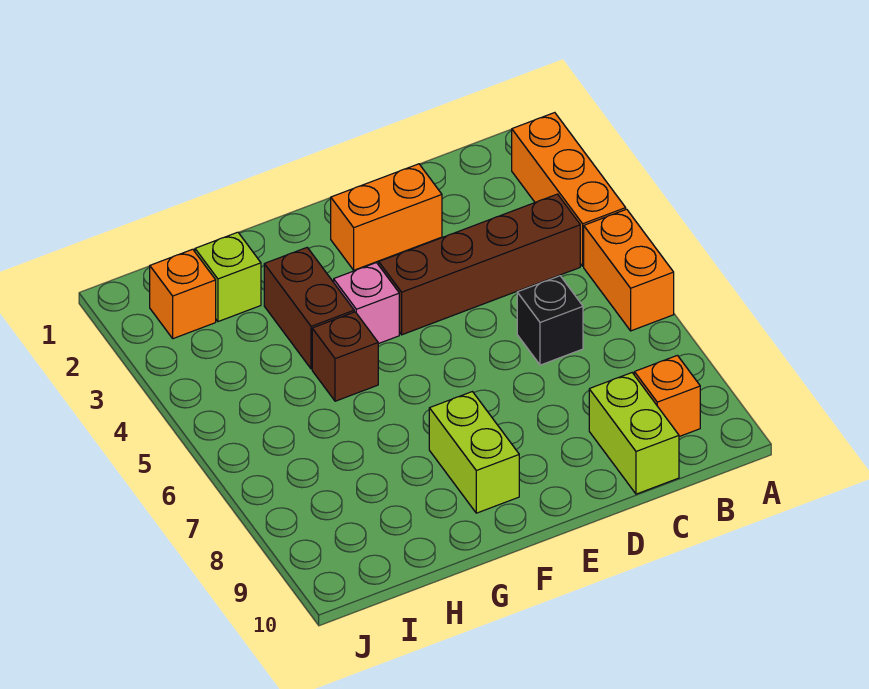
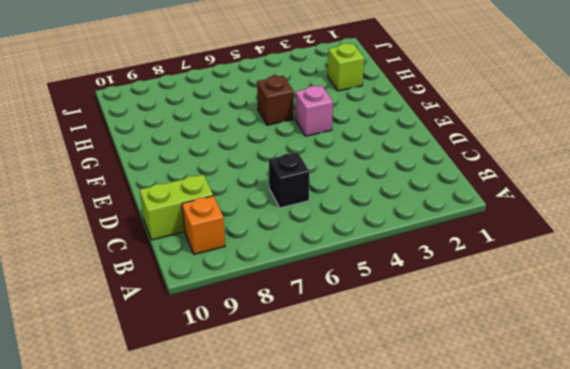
none -> orange brick A2:A4 level 1
none -> orange brick A5:A6 level 1
none -> brown brick B4:E4 level 1

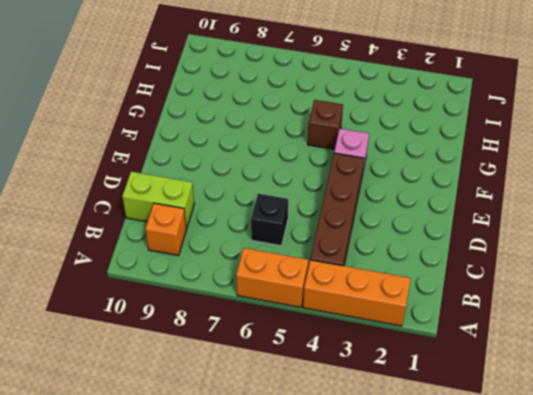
none -> orange brick D2:E2 level 1
none -> lime brick F8:F9 level 1
none -> brown brick G3:G4 level 1

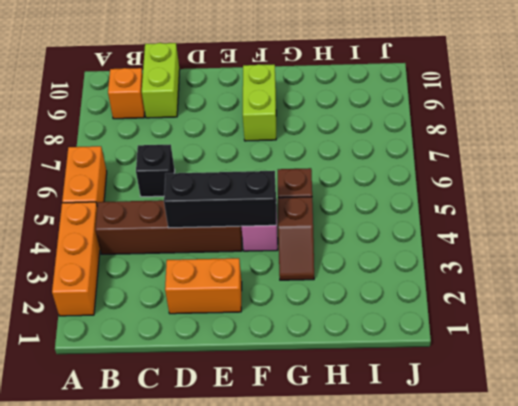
black brick D4:F4 level 2 -> none
brown slope G3:G4 level 1 top 4 -> brown brick G3:G4 level 1
none -> lime brick H2 level 1
none -> orange brick I2 level 1

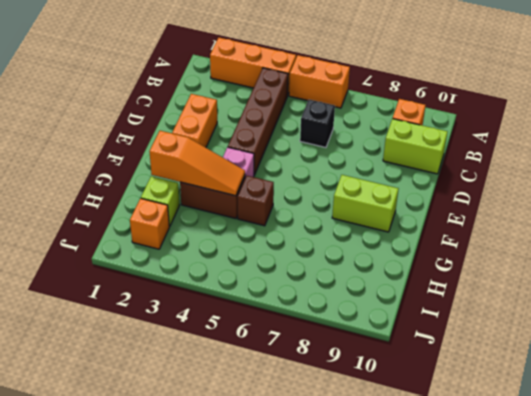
orange slope G2:G4 level 2 top 2 -> none

